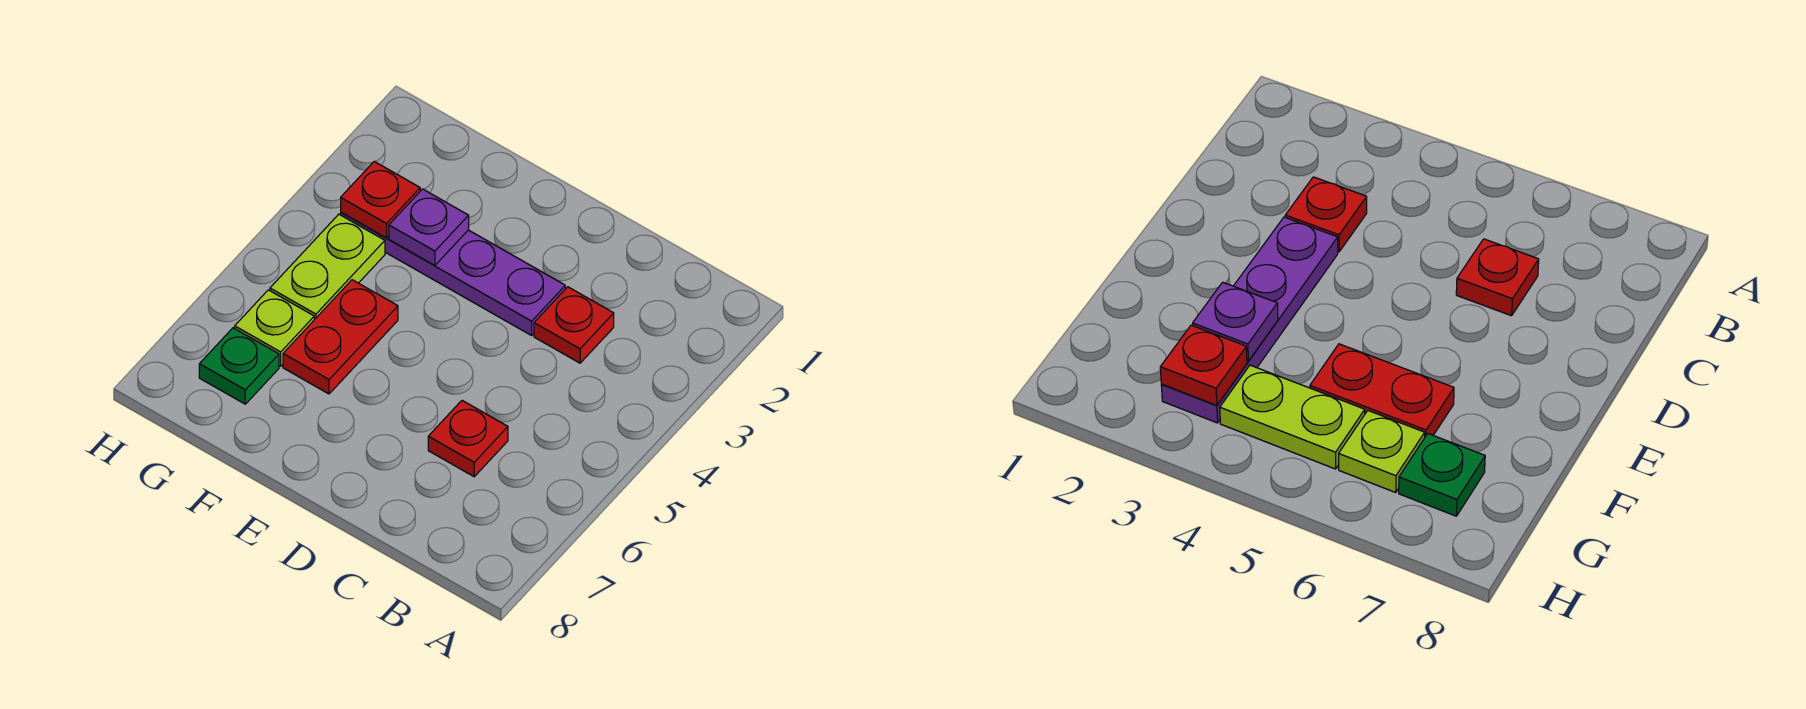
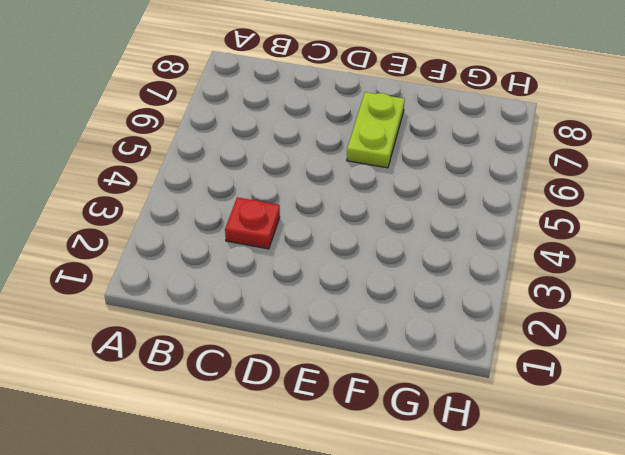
lime plate E6:E7 level 1 -> lime plate G4:G5 level 1
none -> red plate C6 level 1
none -> purple plate D3:G3 level 1

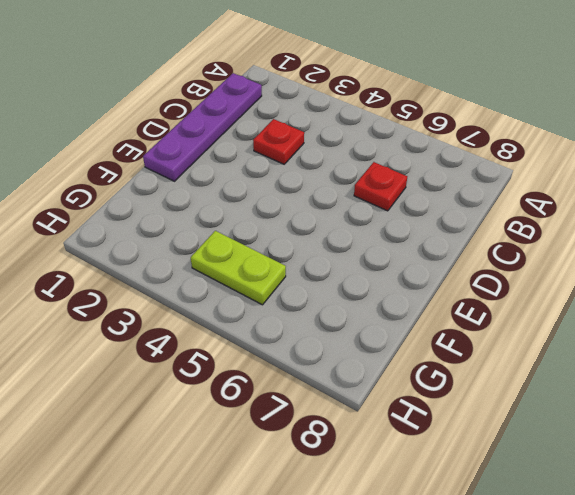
purple plate B1:E1 level 1 -> purple plate D3:G3 level 1
none -> red plate F5:F6 level 1
none -> lime plate G6 level 1

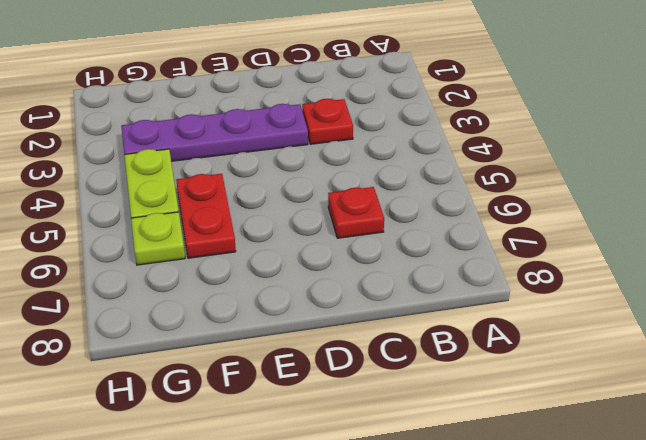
none -> green plate G7 level 1
none -> purple plate F3 level 2

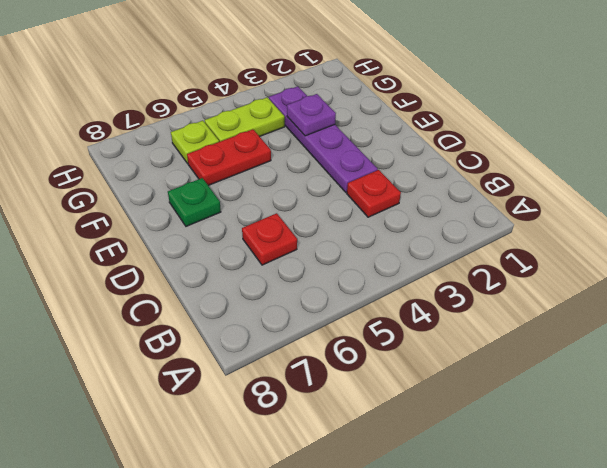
green plate E7 level 1 -> green plate G7 level 1
none -> red plate G3 level 2

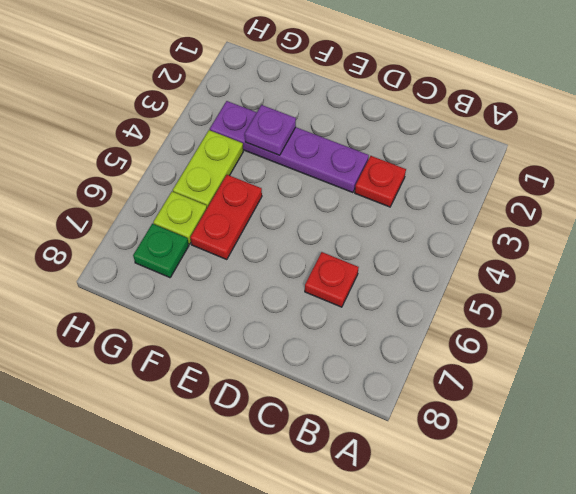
none -> red plate G3 level 2

